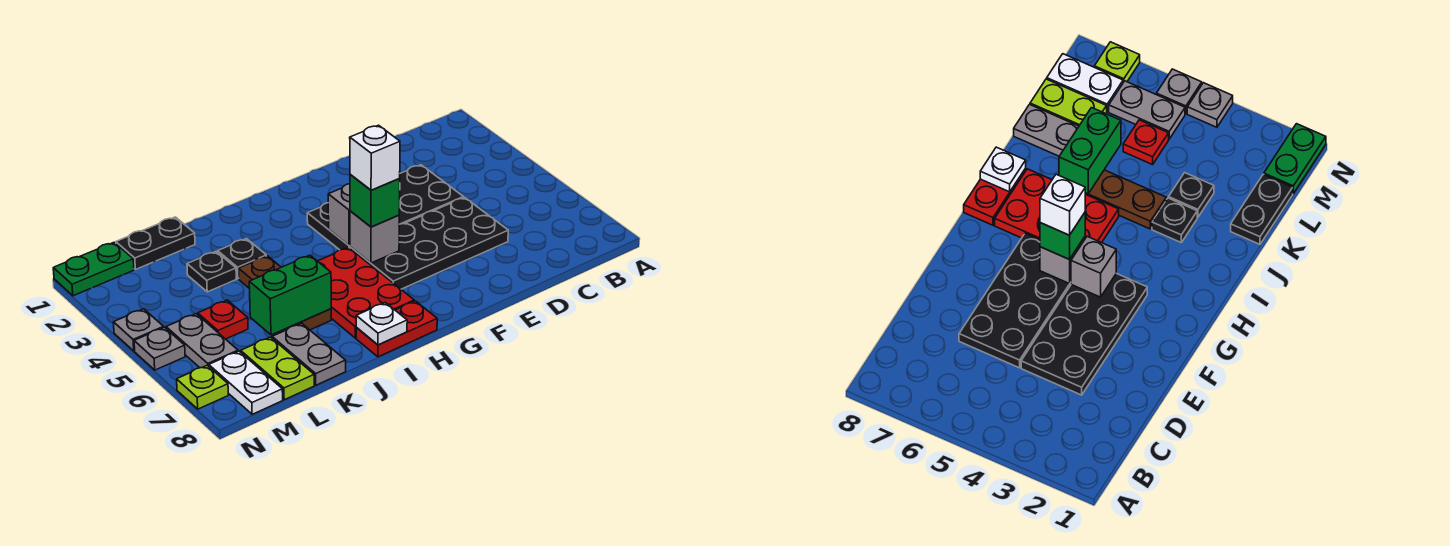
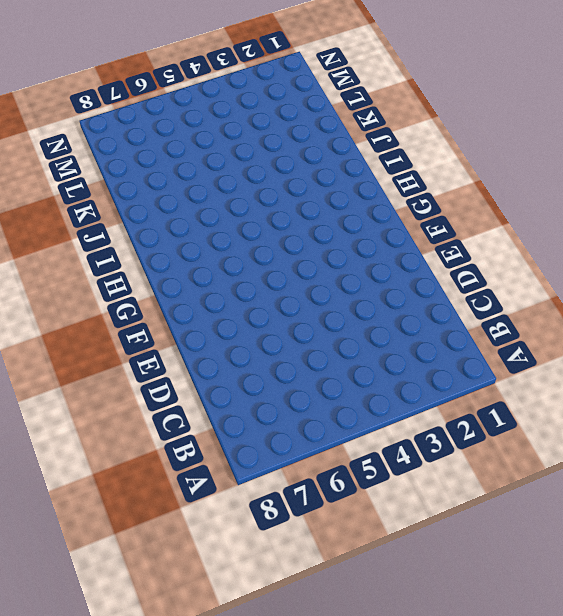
none -> black plate D3:G4 level 1
none -> black plate D5:G6 level 1
none -> red plate H5:I7 level 1

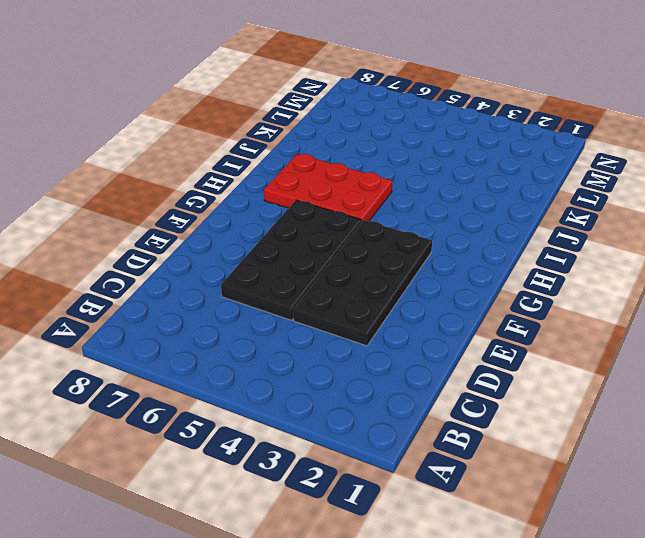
none -> red plate H8:I8 level 1
none -> black plate J3 level 1
none -> brown plate J4:J6 level 1

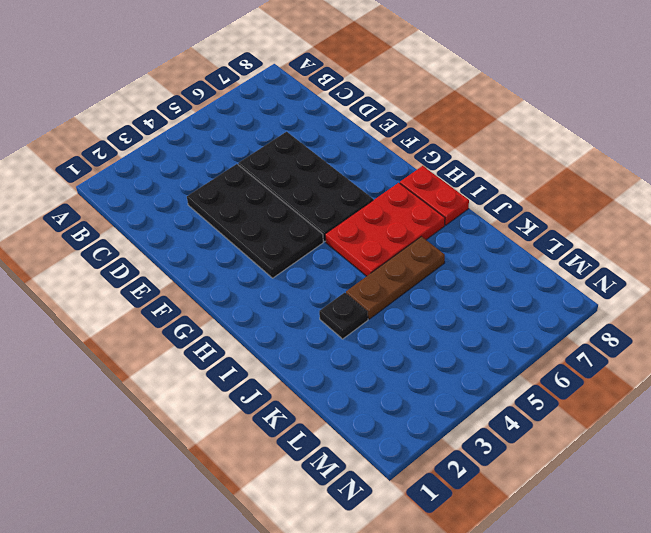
none -> black plate K1:L1 level 1
none -> black plate K3 level 1
none -> grey plate K7:K8 level 1

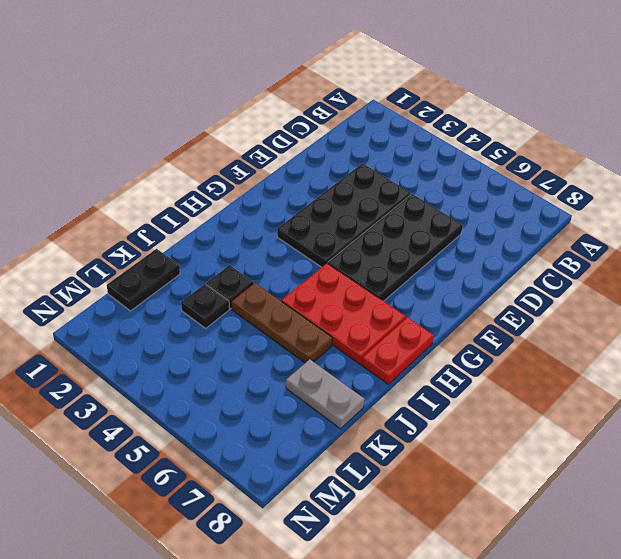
none -> red plate L5 level 1
none -> lime plate L7:L8 level 1
none -> green plate M1:N1 level 1

